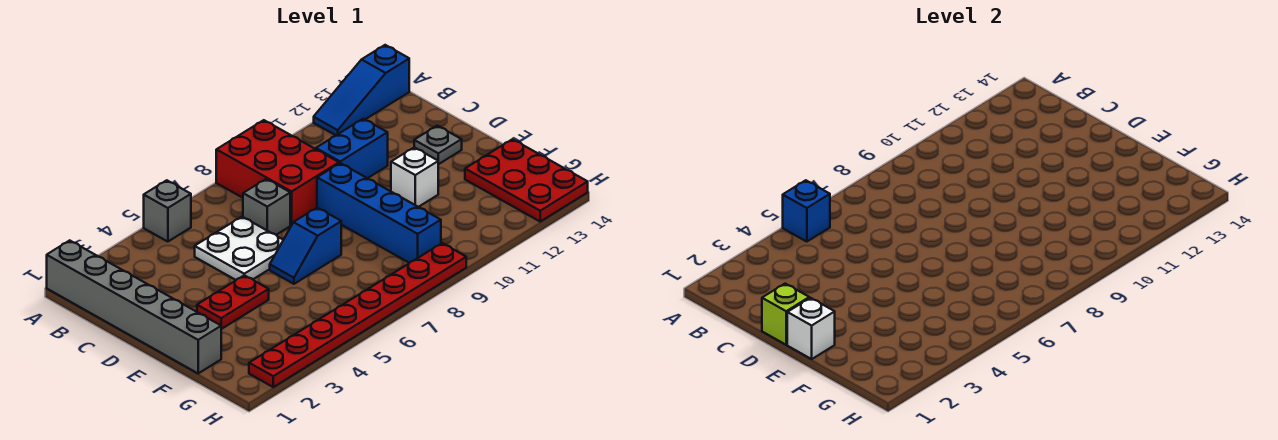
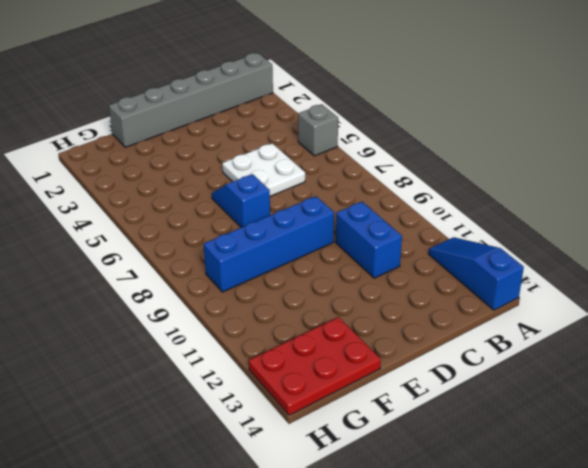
none -> red brick A8:C9 level 1
none -> grey brick C7 level 1
none -> grey plate D13 level 1

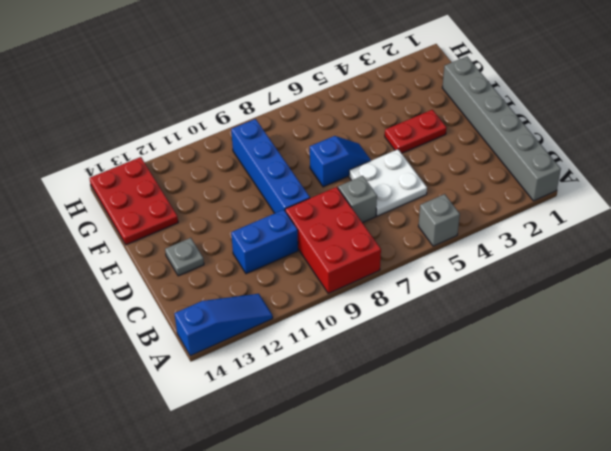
none -> white brick E11 level 1
none -> red plate H2:H9 level 1
none -> blue brick A5 level 2

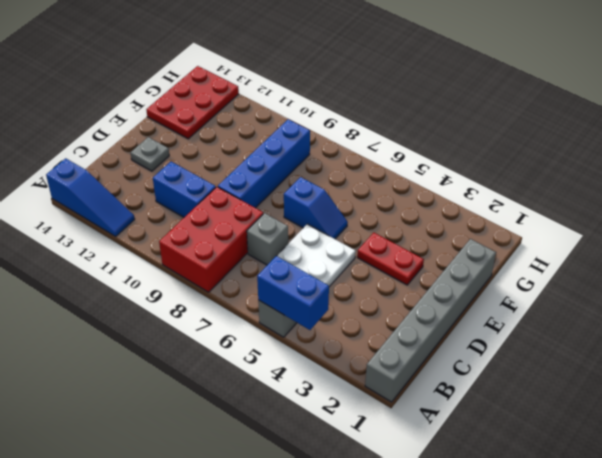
blue brick A4:A5 level 2 -> blue brick A5 level 2
none -> white brick E11 level 1
none -> red plate H2:H9 level 1
none -> lime brick D1 level 2

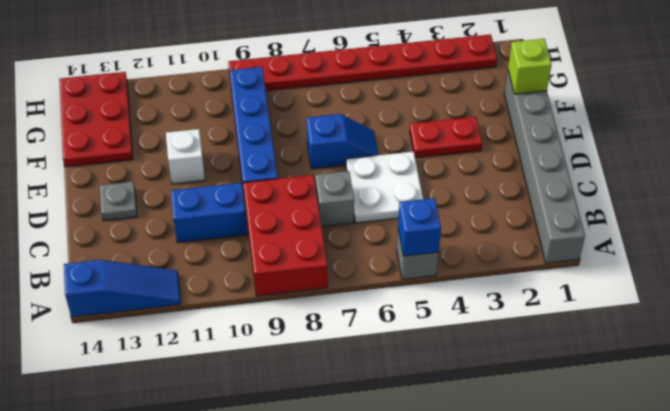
lime brick F1 level 2 -> lime brick D1 level 2
none -> white brick E1 level 2

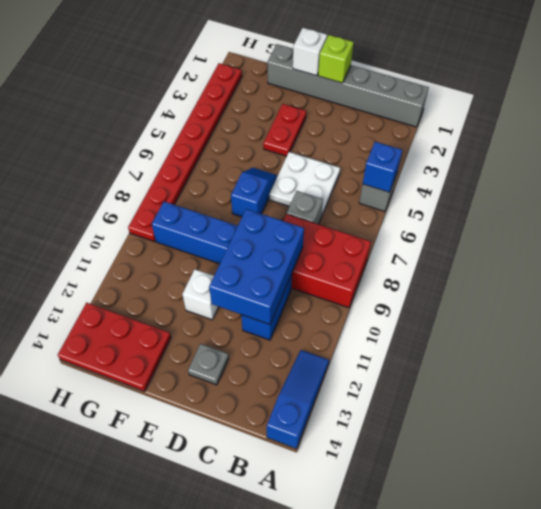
blue brick C9:D11 level 2 -> none

